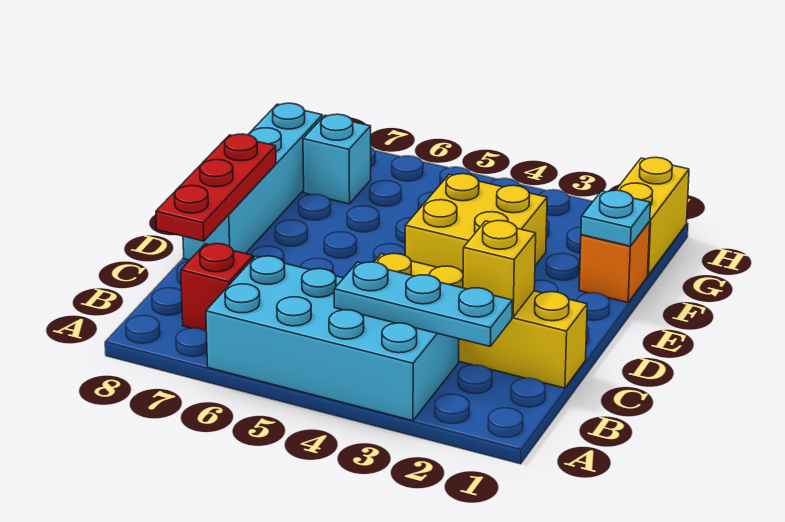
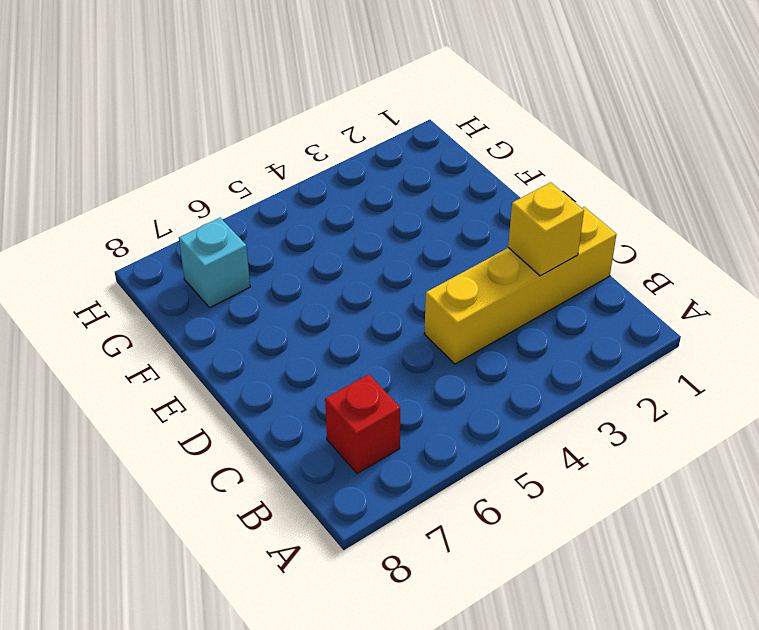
none -> cyan brick A3:B6 level 1
none -> cyan brick D8:G8 level 1
none -> yellow brick E3:F4 level 1

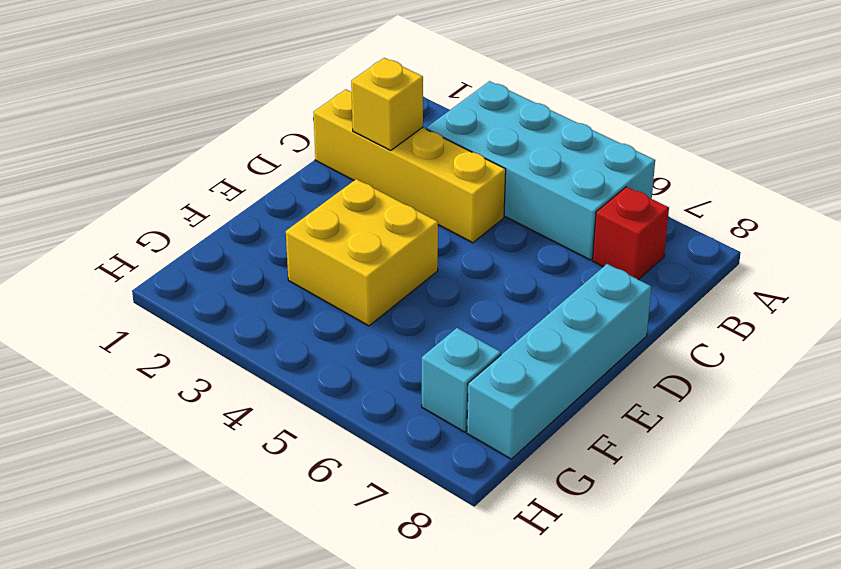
none -> orange brick F1 level 1
none -> yellow brick G1:H1 level 1
none -> cyan plate B2:B4 level 2

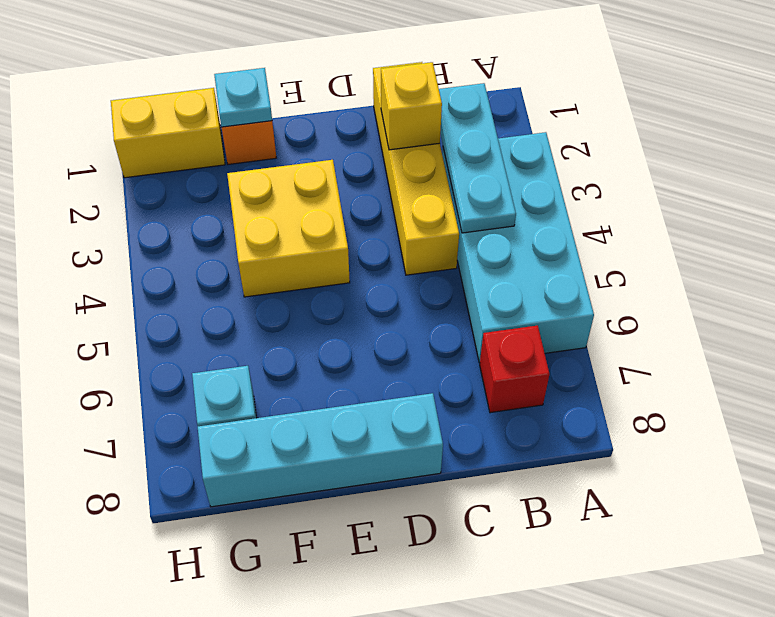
none -> red plate C8:E8 level 2

